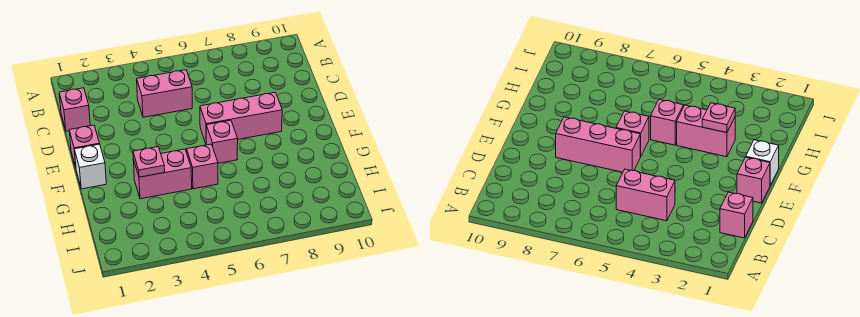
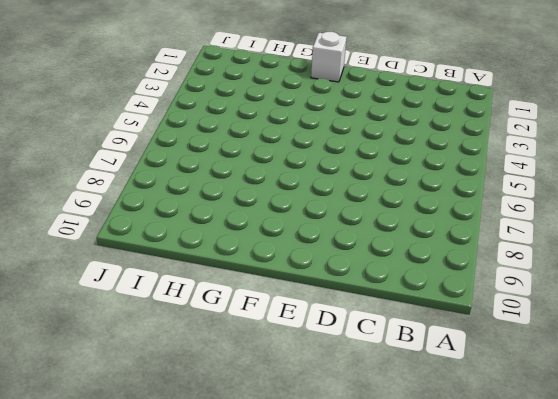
none -> pink brick C1 level 1
none -> pink brick C4:C5 level 1

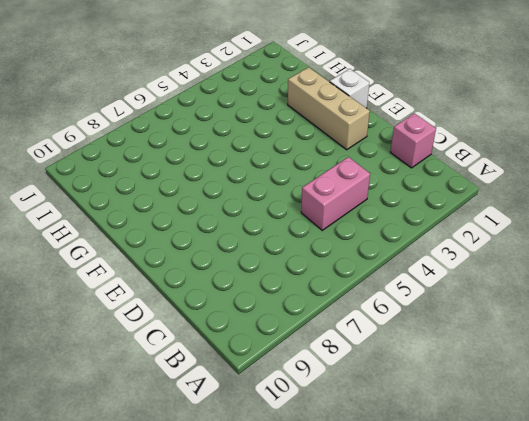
tan brick E2:G2 level 1 -> none
none -> pink brick E1 level 1
none -> pink brick E6:E8 level 1

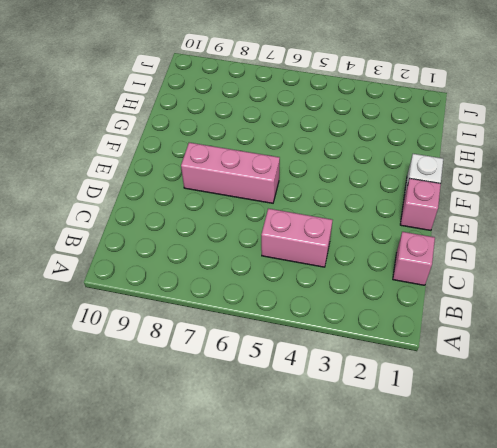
none -> pink brick F6 level 1
none -> pink brick G3:G4 level 1

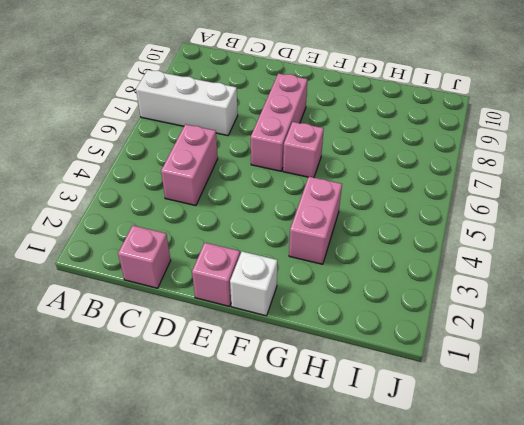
white brick A7:C7 level 1 -> none
none -> pink brick G5 level 1
none -> pink plate G3 level 2

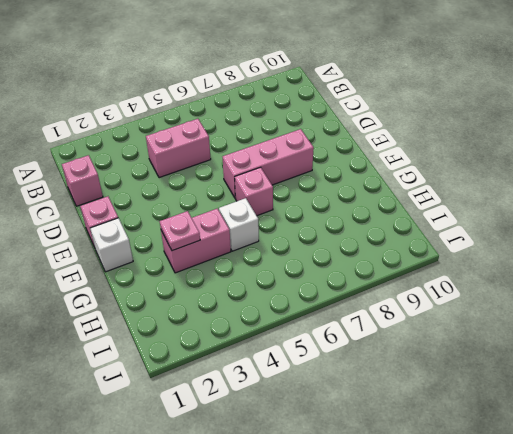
white brick G5 level 1 -> pink brick G5 level 1

